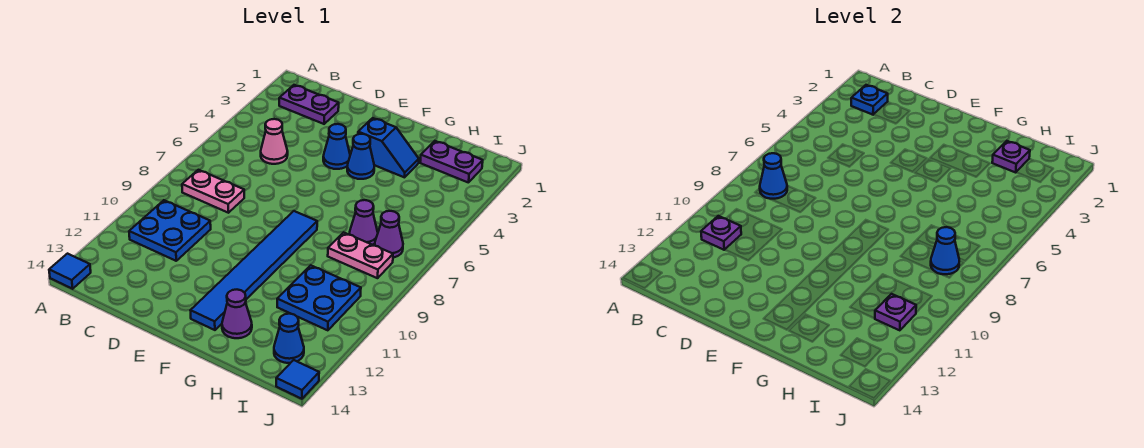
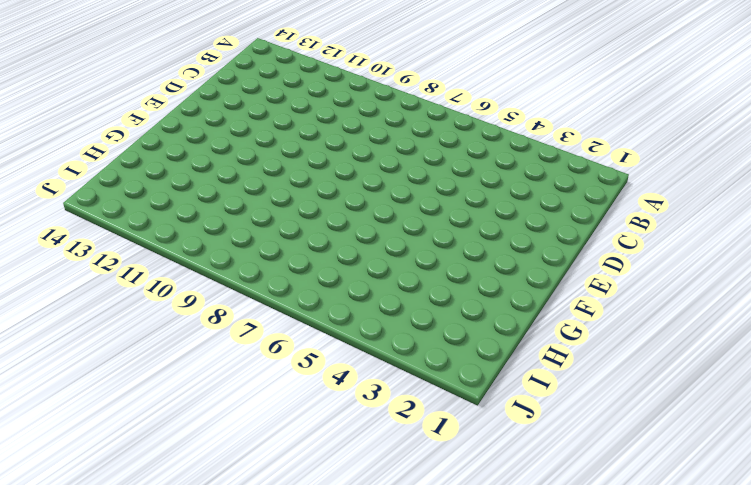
none -> blue tile A14 level 1
none -> purple plate B2:C2 level 1
none -> pink plate B8:C8 level 1

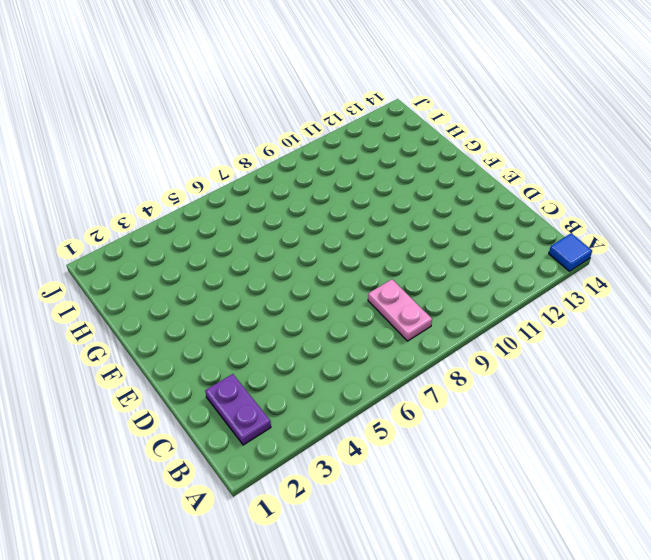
none -> blue plate B10:C11 level 1
none -> pink cone C5 level 1
none -> blue cone E4 level 1

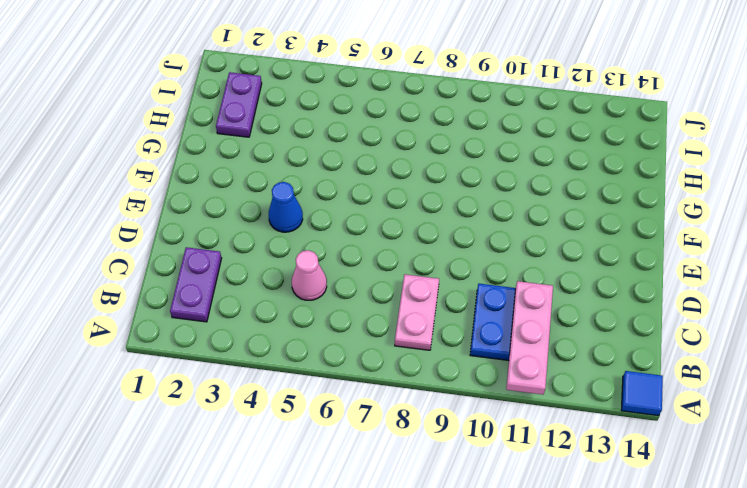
pink plate A11:C11 level 2 -> purple plate B11 level 2
none -> blue slope F3:G3 level 1 top F
none -> blue cone F4 level 1
none -> blue tile F8:F13 level 1

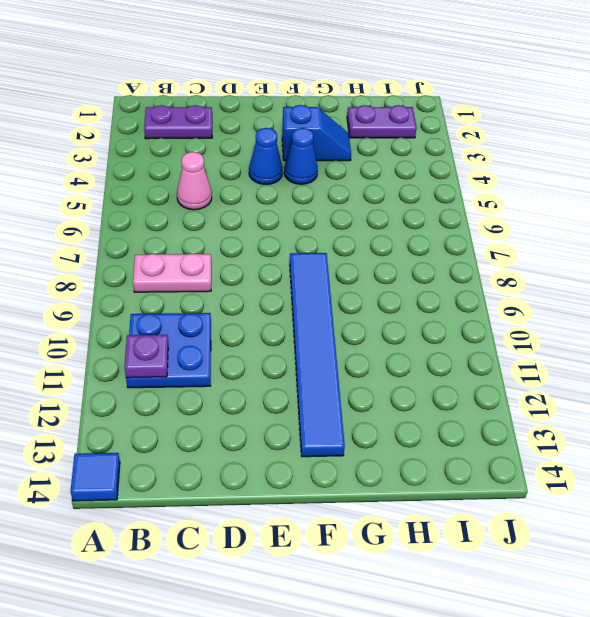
none -> purple cone G13 level 1
none -> purple cone H7 level 1
none -> pink plate H8:I8 level 1

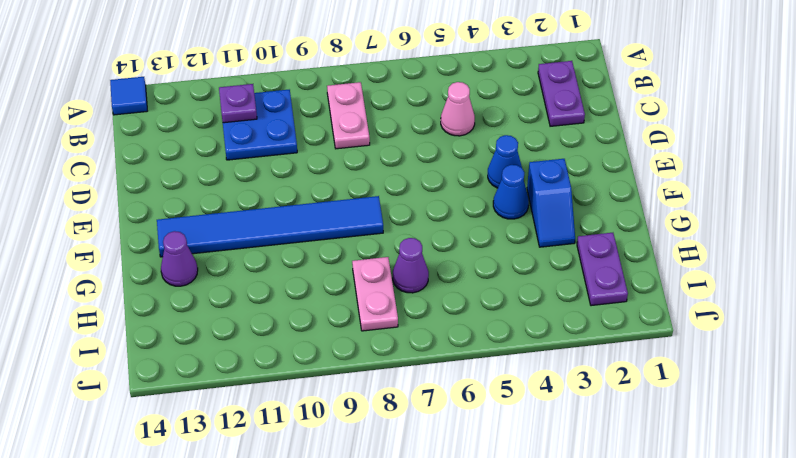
none -> blue plate H10:I11 level 1
none -> purple cone I7 level 1
none -> blue cone I13 level 1

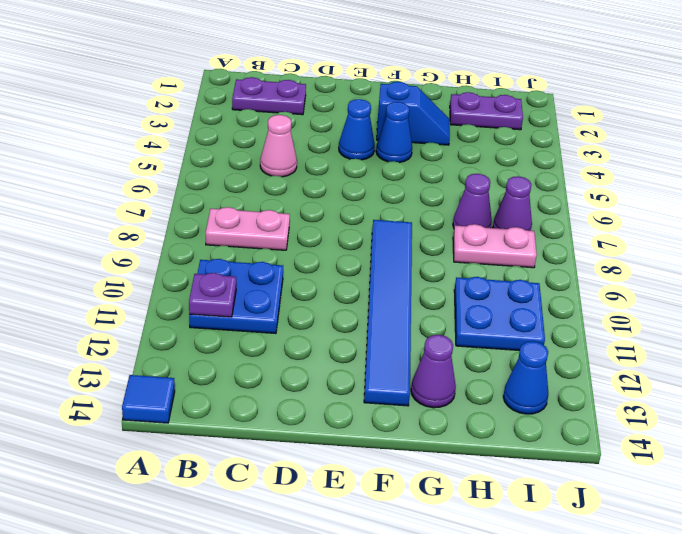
none -> blue tile J14 level 1
none -> blue plate B2 level 2
none -> blue cone B8 level 2

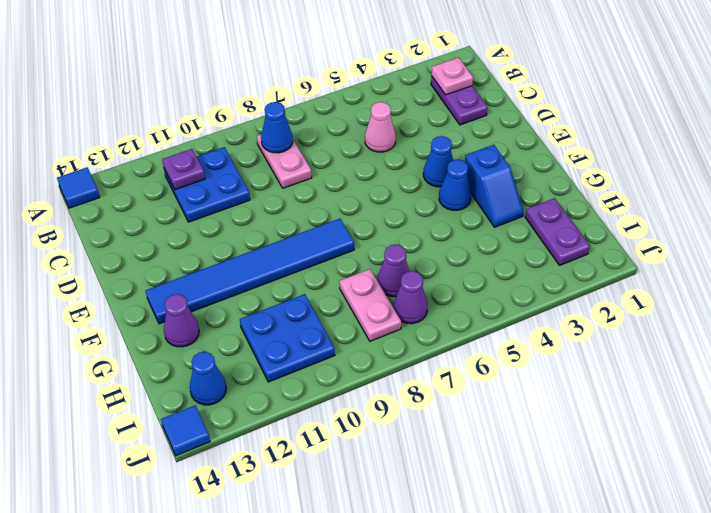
pink plate B2 level 2 -> blue plate B2 level 2
none -> purple plate H2 level 2
none -> blue cone I8 level 2
none -> purple plate I11 level 2

